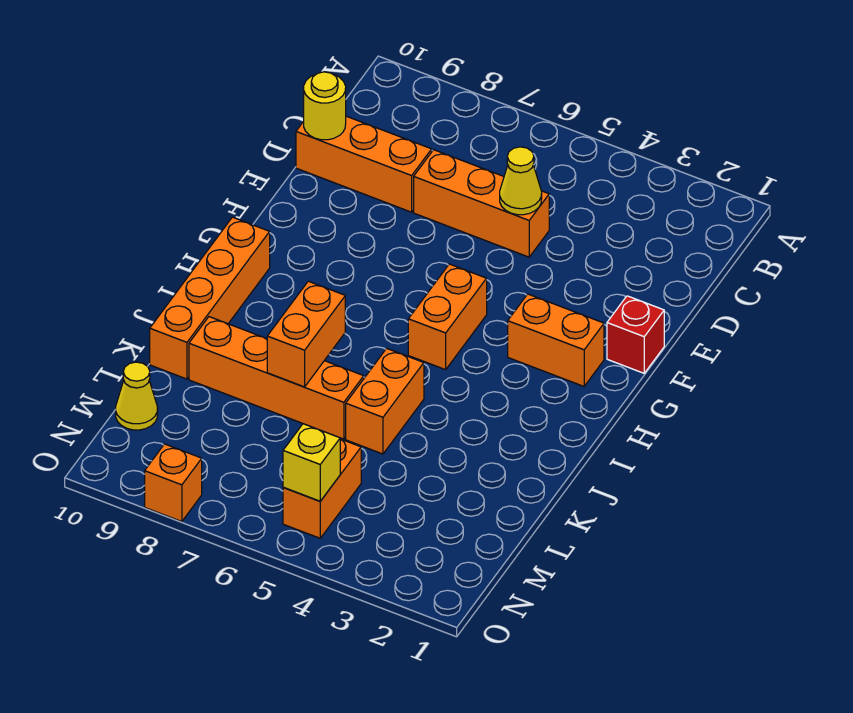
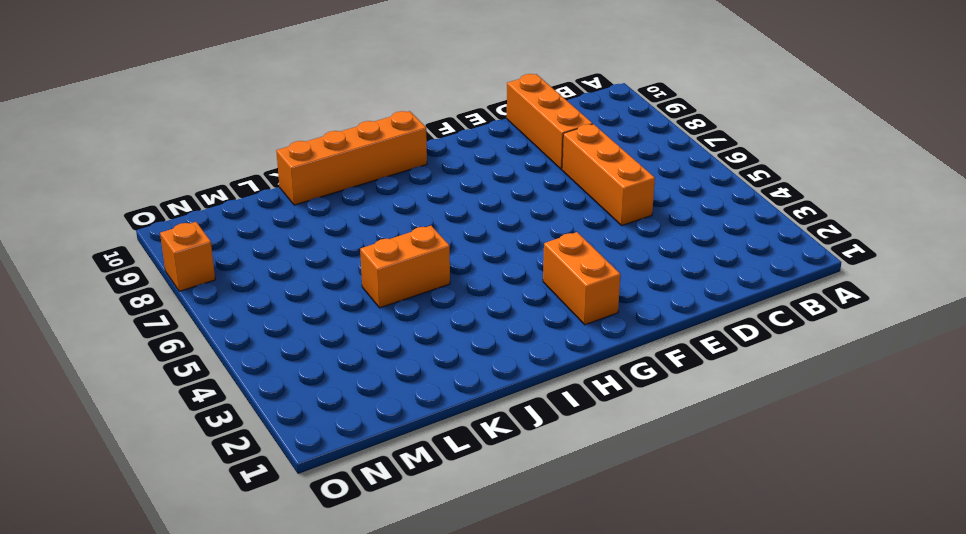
none -> red brick F1 level 1
none -> orange brick G5:H5 level 1
none -> orange brick K6:K9 level 1

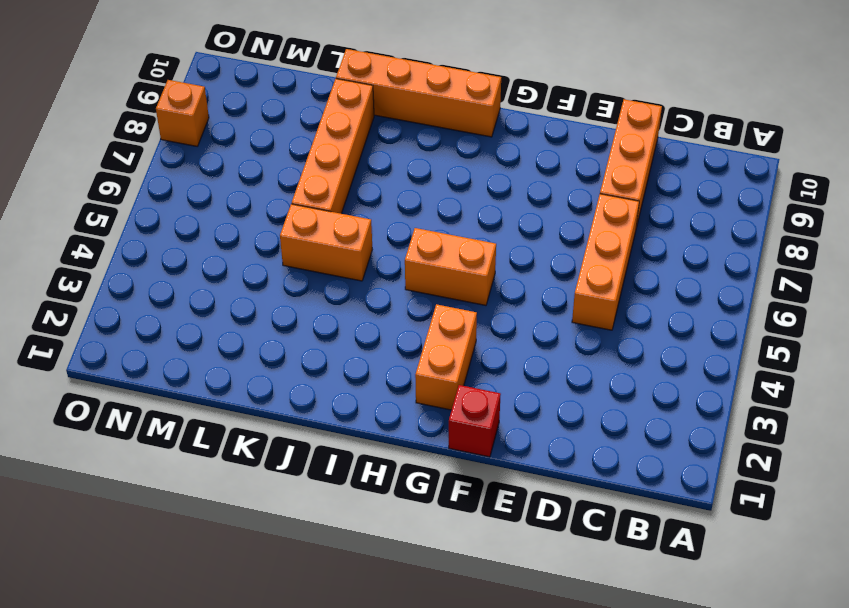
none -> orange brick M5:N5 level 1
none -> yellow cone M10 level 1
none -> yellow cone D5 level 2

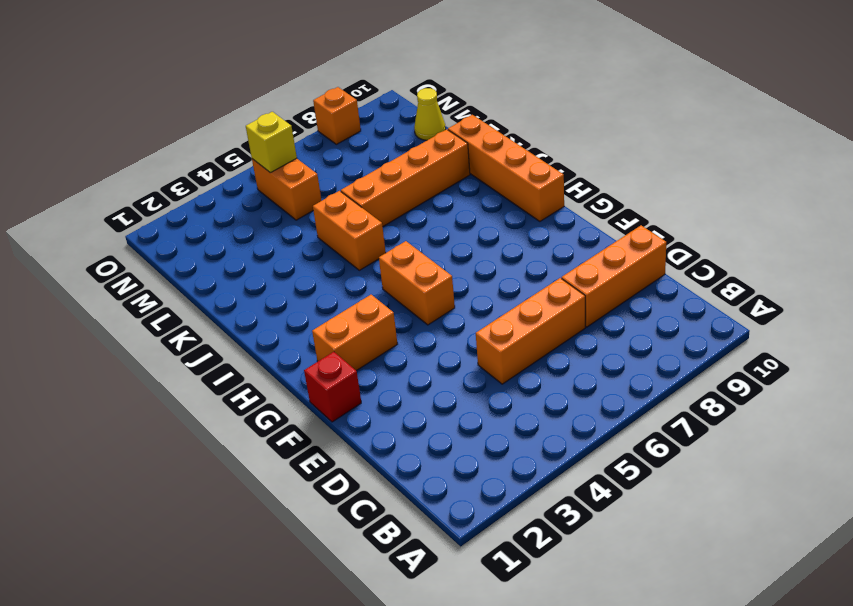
none -> yellow cone D5 level 2
none -> yellow round brick D10 level 2
none -> orange brick J7:K7 level 2

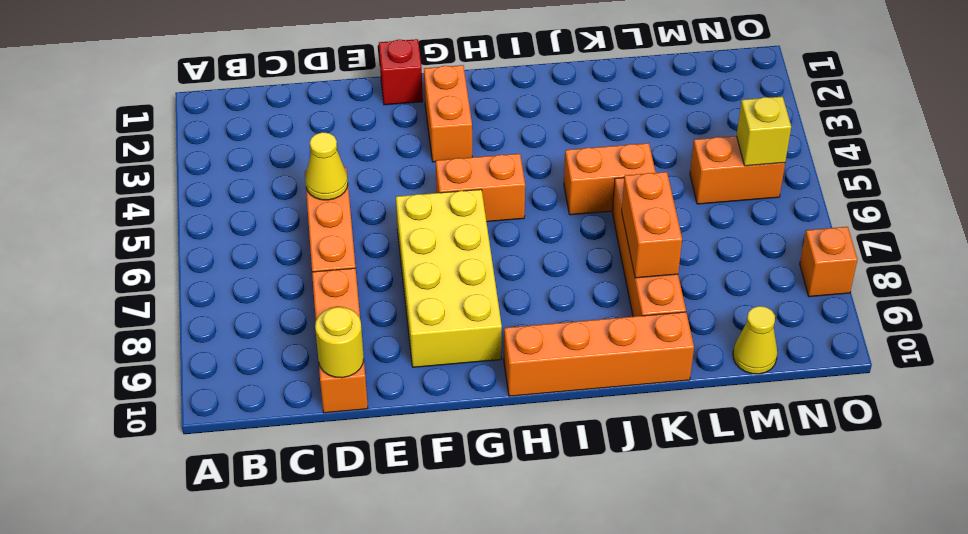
yellow brick F6:G9 level 1 -> none
orange brick K7:K8 level 2 -> orange brick J7:K7 level 2

